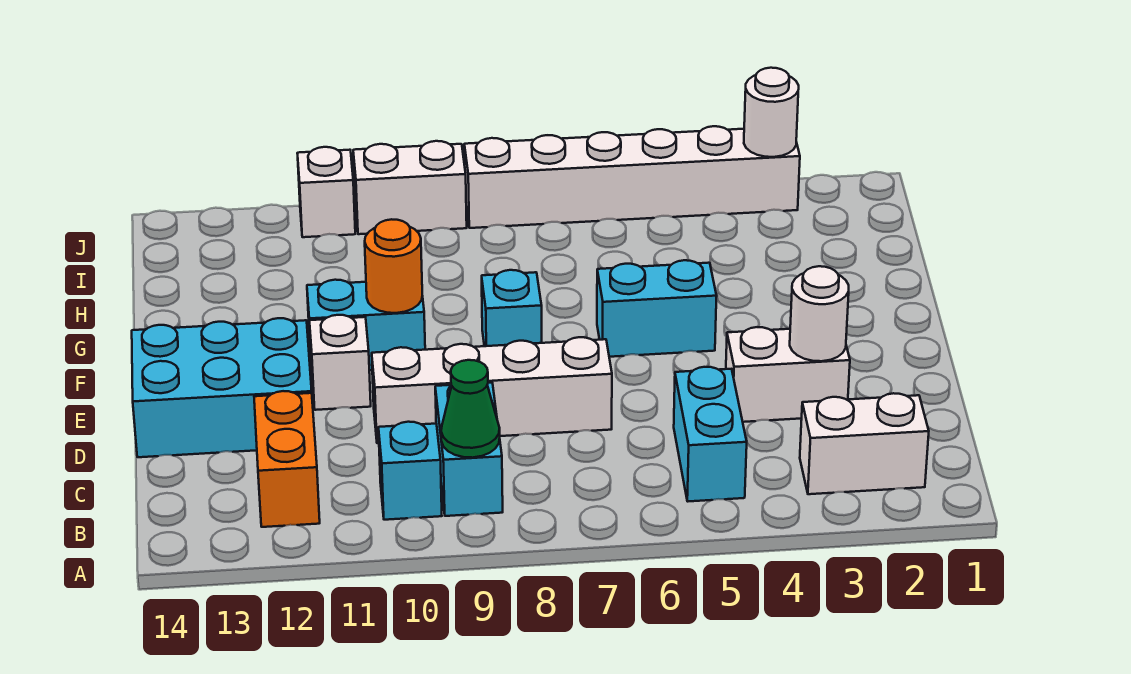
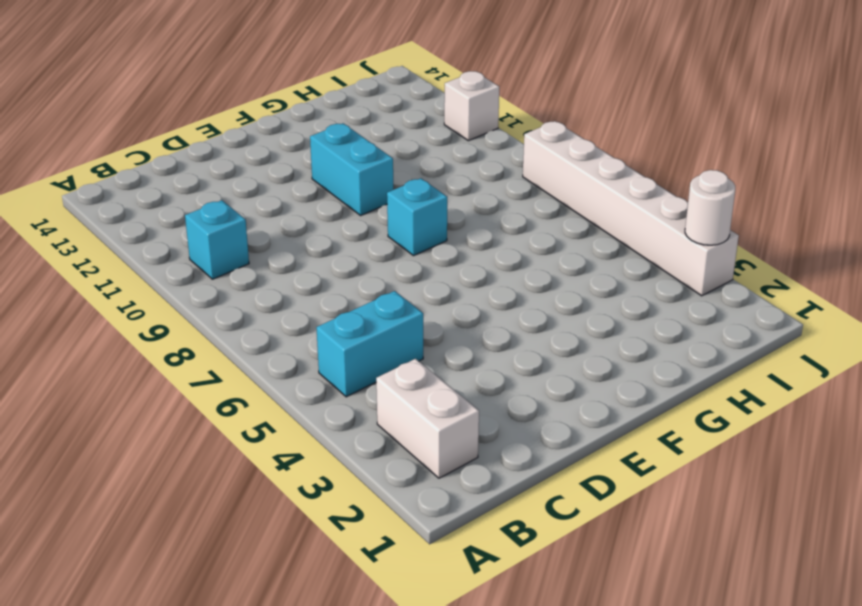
none -> cyan brick B9:C9 level 1
none -> orange brick B12:C12 level 1
none -> white brick D3:D4 level 1

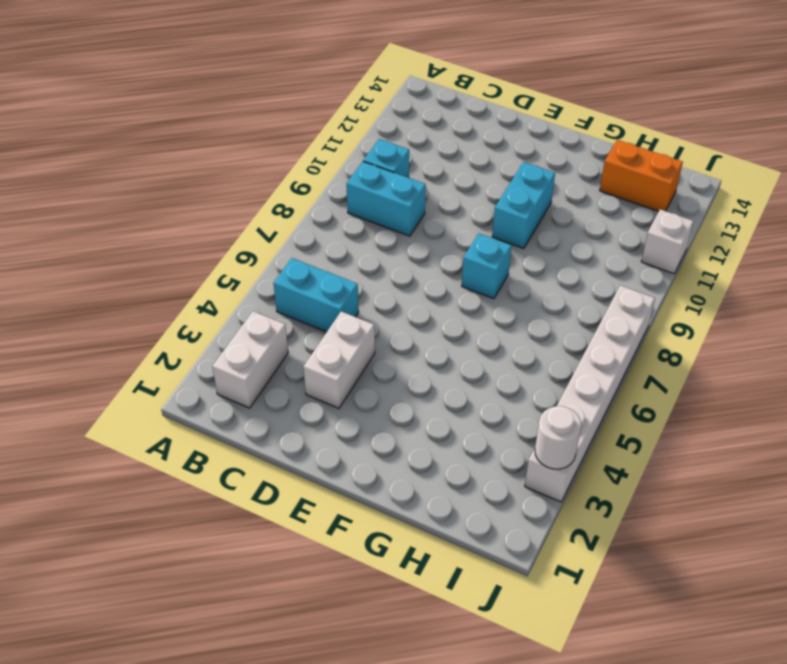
orange brick H13:I13 level 1 -> orange brick B12:C12 level 1
none -> white brick D7:D10 level 1
none -> cyan brick D12:E14 level 1
none -> white brick E11 level 1

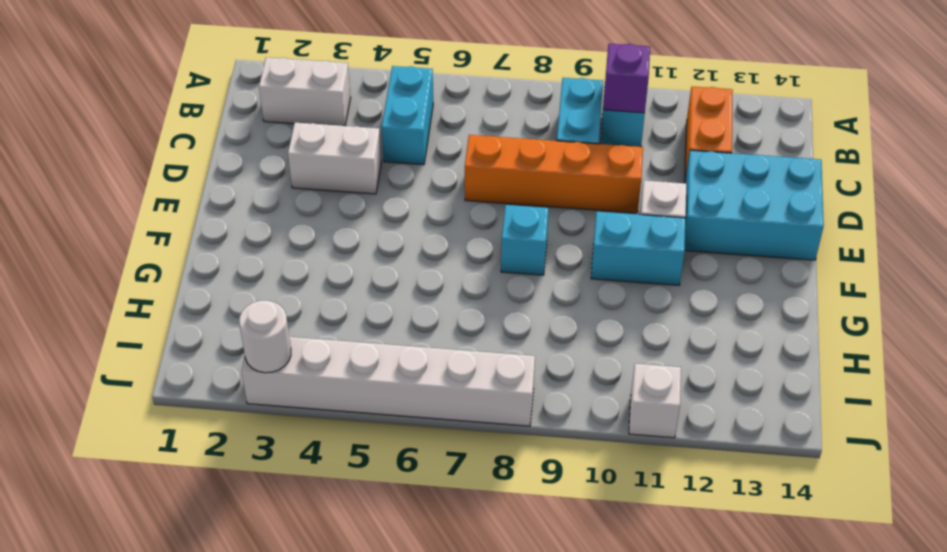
purple brick B10 level 2 -> none
orange brick D7:D10 level 1 -> white brick D7:D10 level 1
none -> cyan brick F5:F6 level 1
none -> white brick J9:J10 level 1
none -> green cone B9 level 2

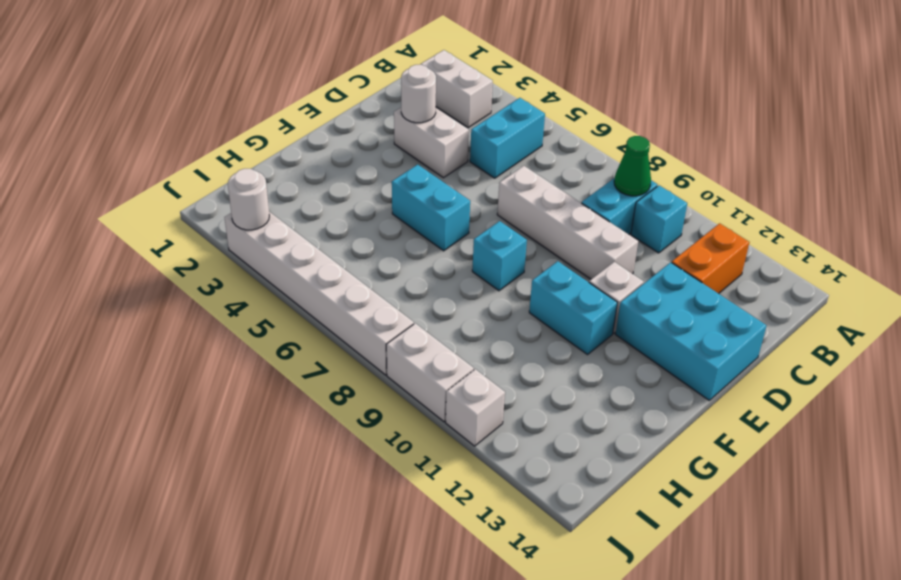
none -> orange round brick F10 level 2

